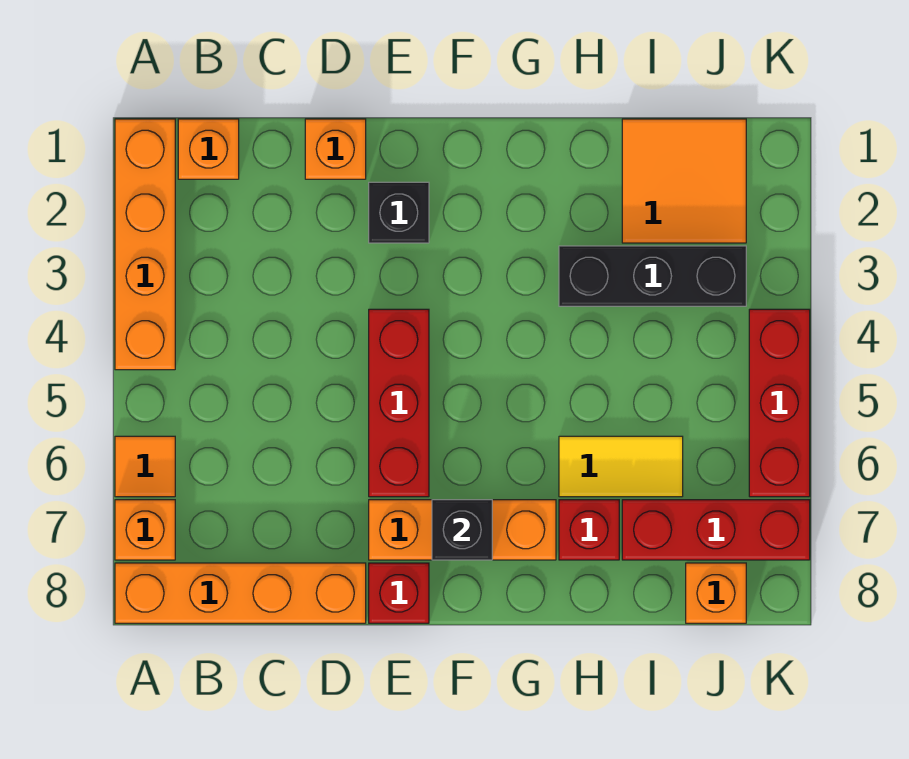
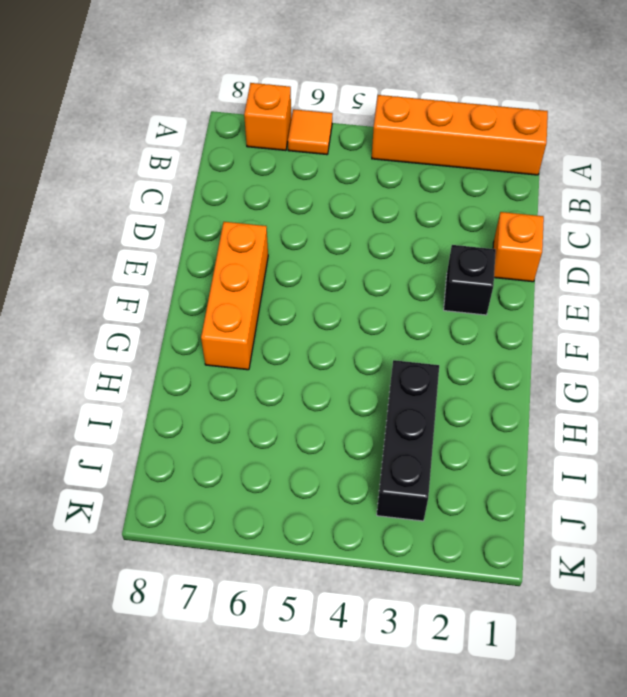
none -> orange brick A8:D8 level 1
none -> orange brick B1 level 1
none -> red brick E4:E6 level 1

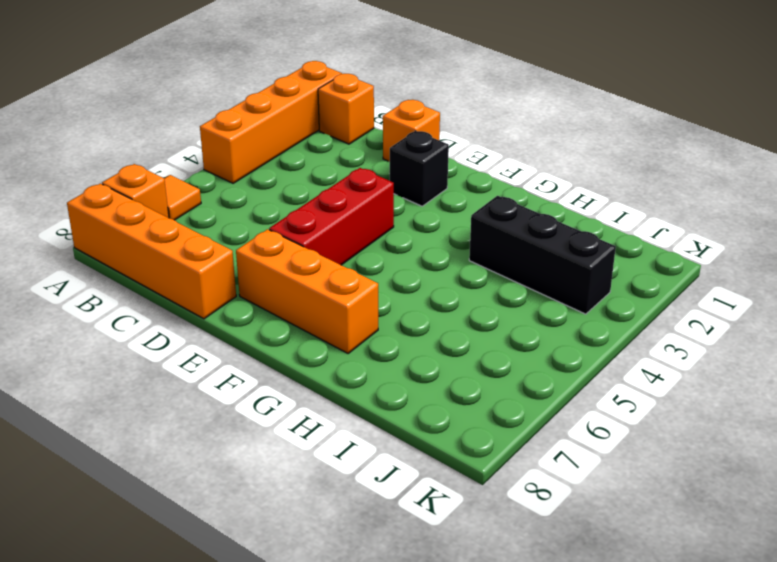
none -> red brick E8 level 1
none -> yellow tile H6:I6 level 1
none -> red brick H7 level 1

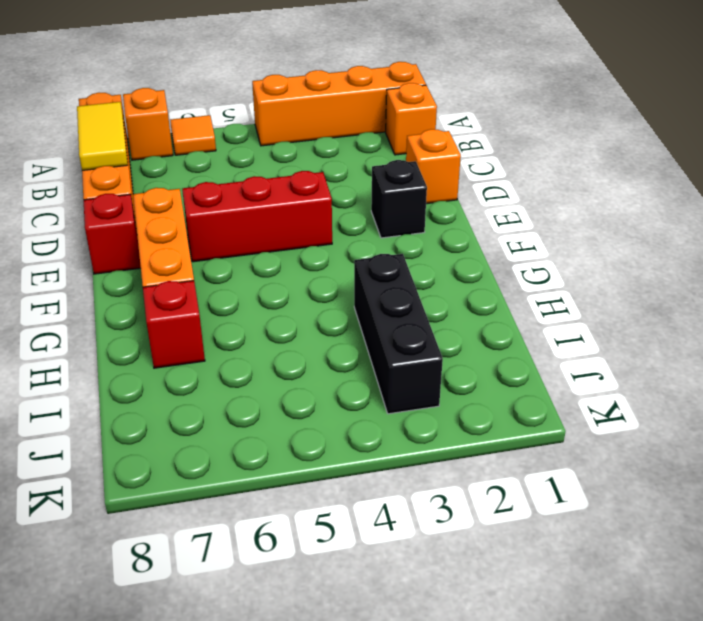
yellow tile B8:C8 level 2 -> yellow tile H6:I6 level 1
none -> orange tile I1:J2 level 1
none -> red brick I7:K7 level 1
none -> orange brick J8 level 1

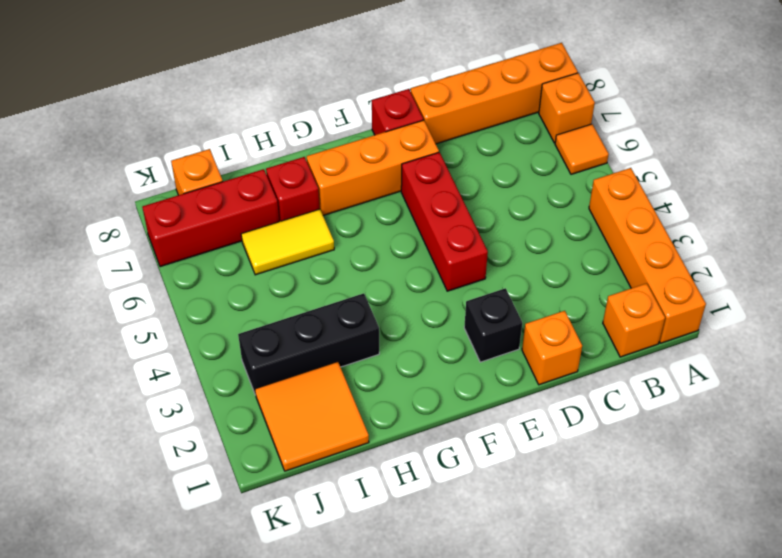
none -> red brick K4:K6 level 1
none -> black brick F7 level 2

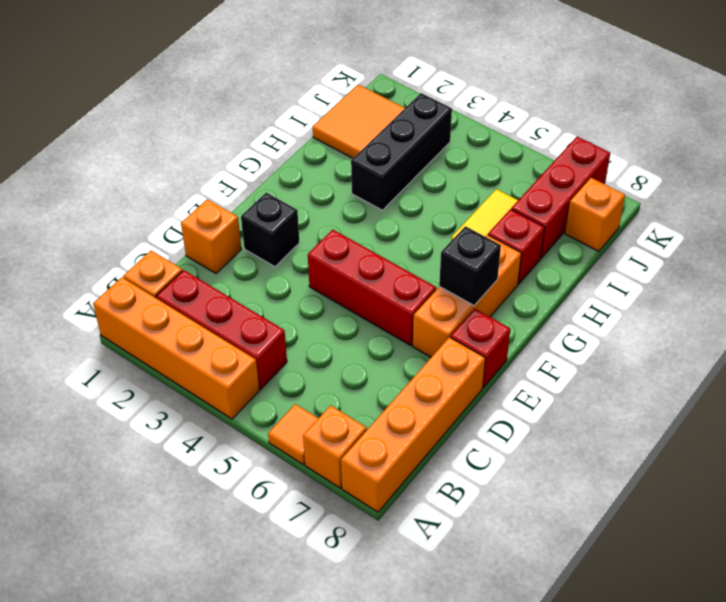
red brick B2:B4 level 1 -> red brick K4:K6 level 1

